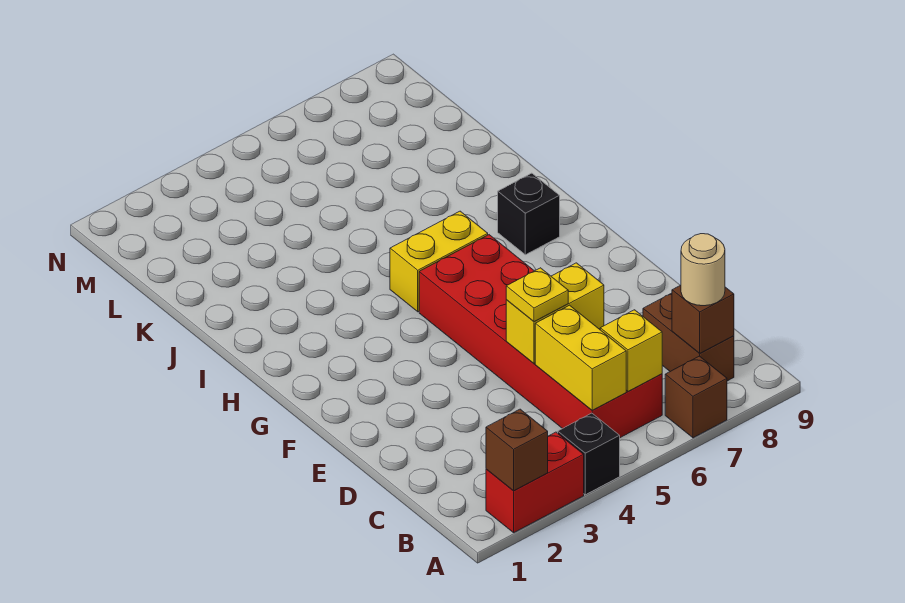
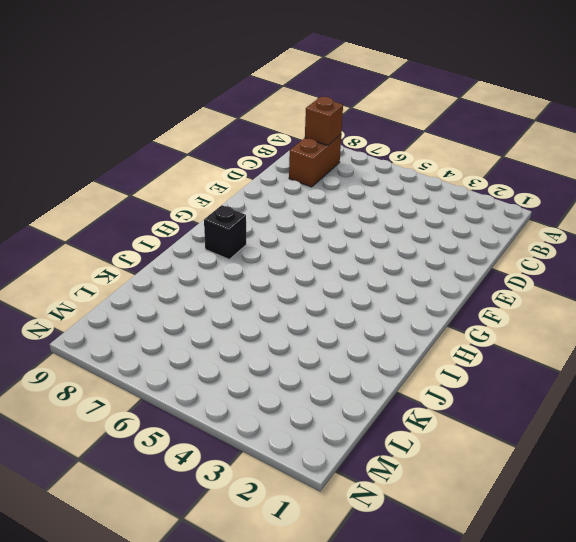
none -> red brick A2:A3 level 1
none -> black brick A4 level 1
none -> brown brick A7 level 1

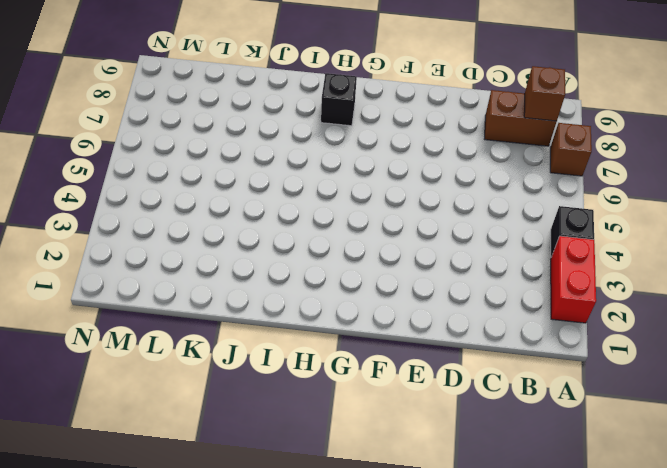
none -> red brick B5:G6 level 1
none -> yellow brick H5:H6 level 1
none -> brown brick A2 level 2

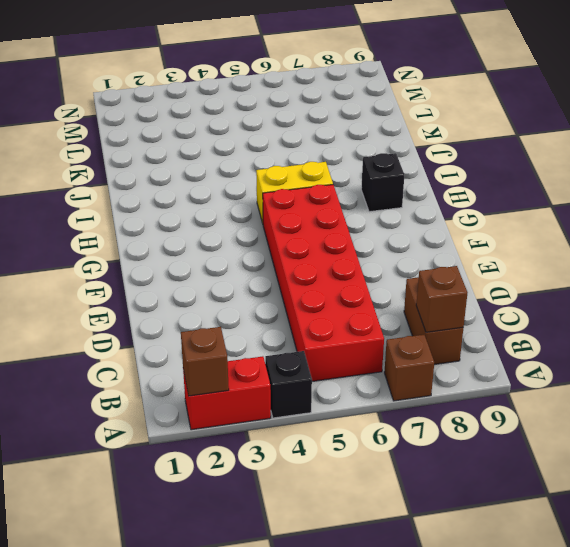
none -> yellow brick B5:C5 level 2
none -> yellow brick B6 level 2
none -> yellow brick D5:D6 level 2

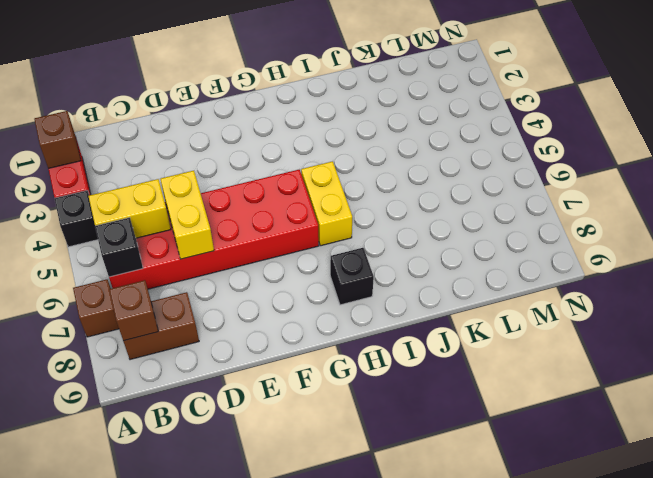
black brick B6 level 2 -> yellow brick B6 level 2
none -> tan round brick B8 level 3
none -> yellow plate D5 level 3

